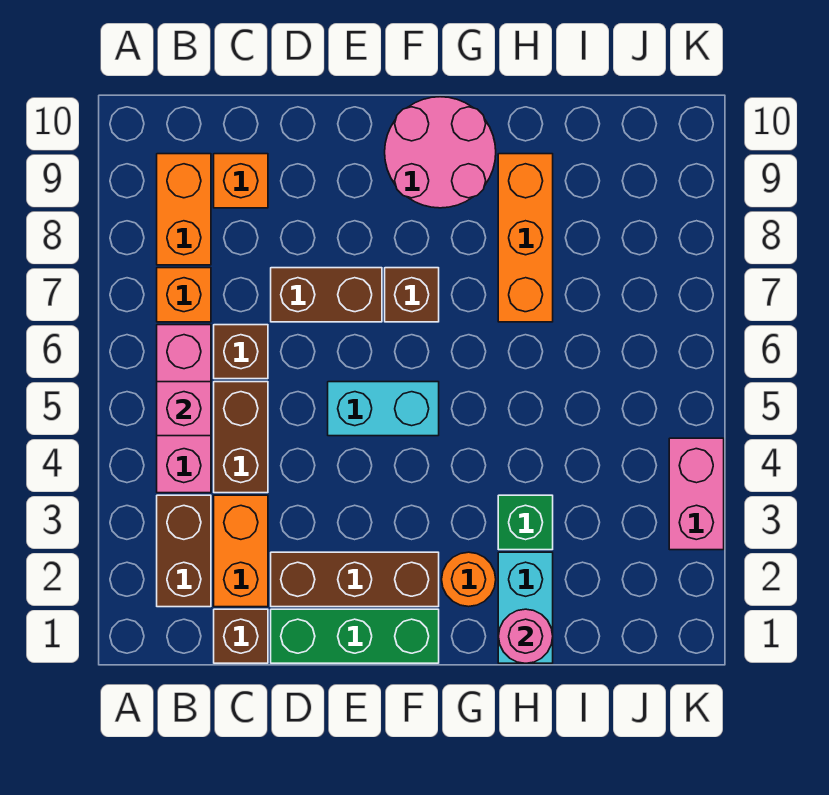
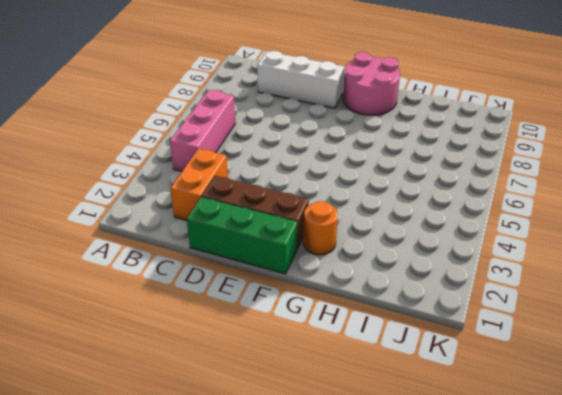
white brick C9:E9 level 1 -> orange brick C9 level 1
none -> brown brick B2:B3 level 1
none -> orange brick B7 level 1
none -> orange brick B8:B9 level 1

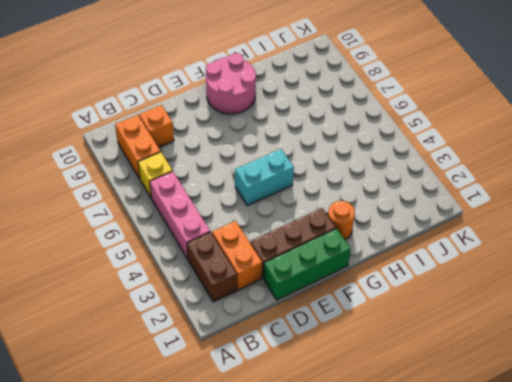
yellow brick B7 level 1 -> orange brick B7 level 1
none -> brown brick C1 level 1
none -> brown brick C4:C5 level 1
none -> brown brick C6 level 1

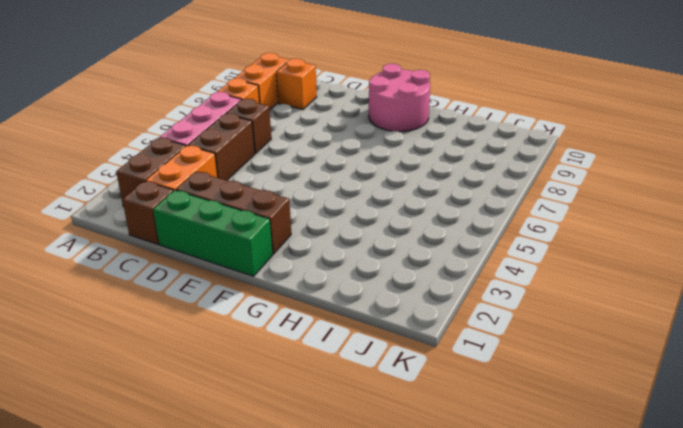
none -> brown brick D7:E7 level 1
none -> cyan brick E5:F5 level 1
none -> brown brick F7 level 1

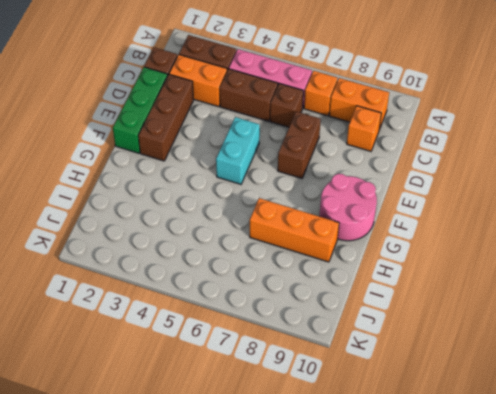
none -> brown brick F7 level 1
none -> orange round brick G2 level 1
none -> cyan brick H1:H2 level 1

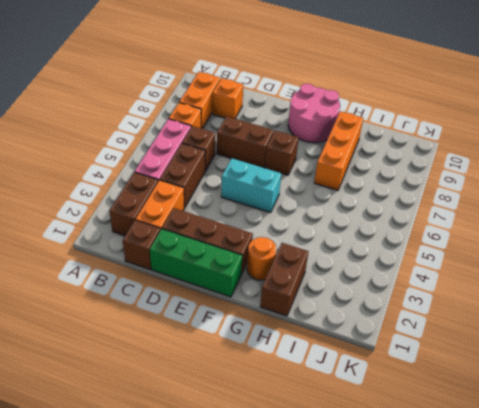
brown brick H1:H2 level 1 -> cyan brick H1:H2 level 1
none -> green brick H3 level 1
none -> pink brick K3:K4 level 1
none -> pink brick B5 level 2

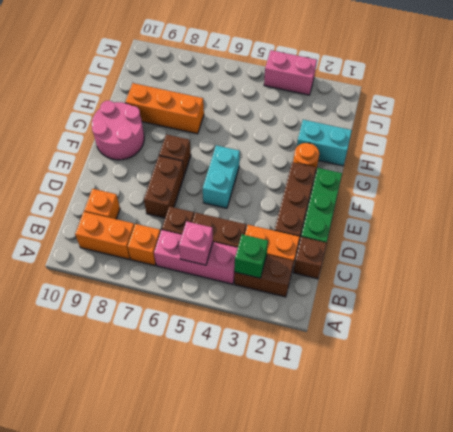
green brick B3 level 2 -> green brick H3 level 1
none -> pink round brick H1 level 2

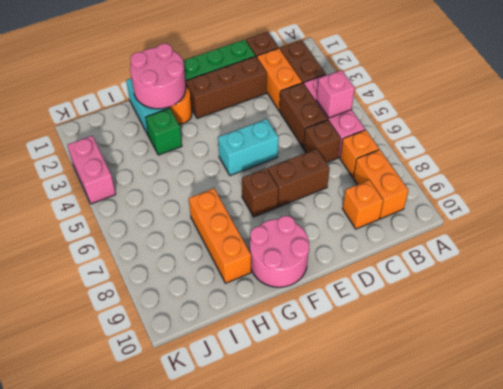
pink round brick G1:H2 level 2 -> pink round brick H1 level 2

